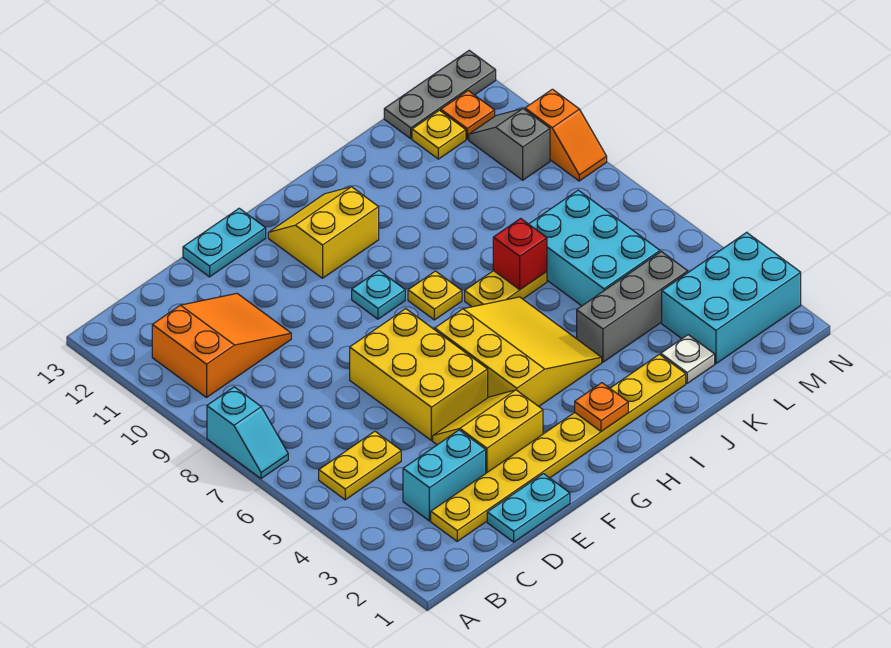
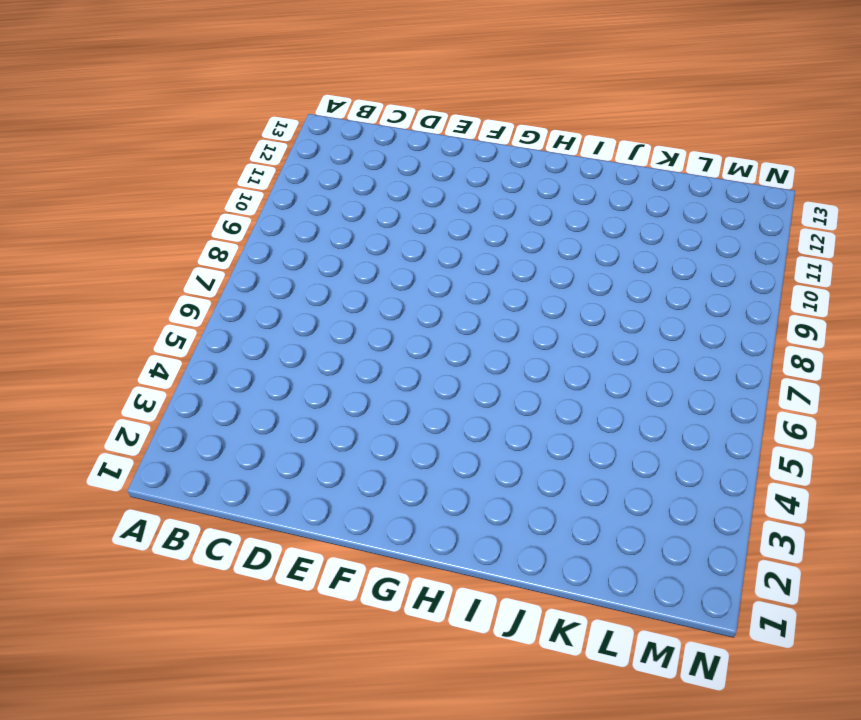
none -> cyan slope A7:A8 level 1 top 8
none -> yellow plate B5:C5 level 1
none -> orange slope B10:D11 level 1 top B

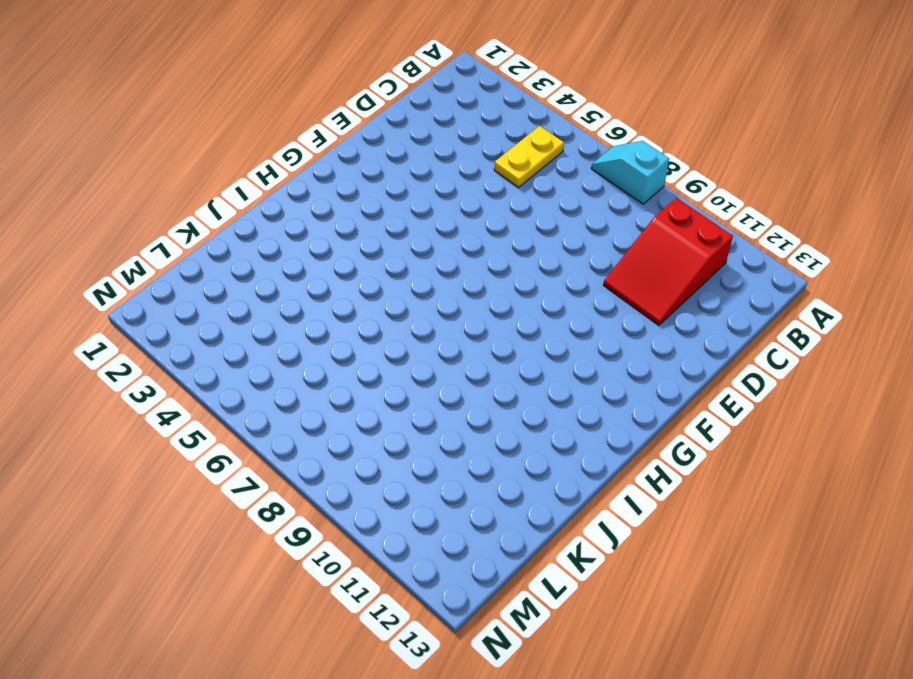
red slope B10:D11 level 1 top B -> orange slope B10:D11 level 1 top B
none -> yellow plate C2:J2 level 1
none -> cyan brick C3:D3 level 1
none -> cyan plate D1:E1 level 1

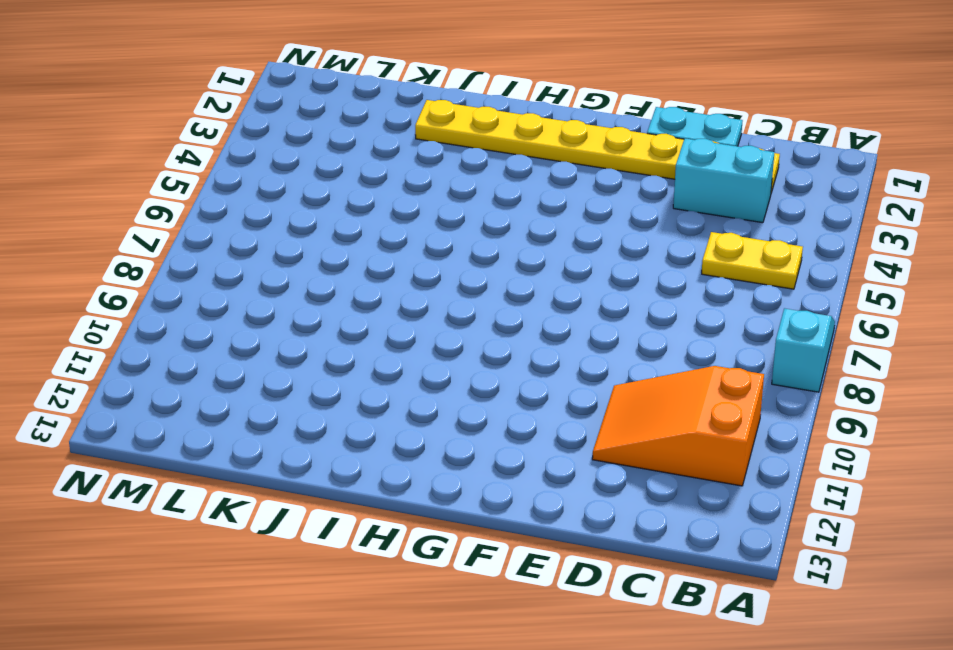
none -> yellow slope E3:F4 level 1 top 3
none -> yellow brick E5:F7 level 1
none -> cyan plate E13:F13 level 1

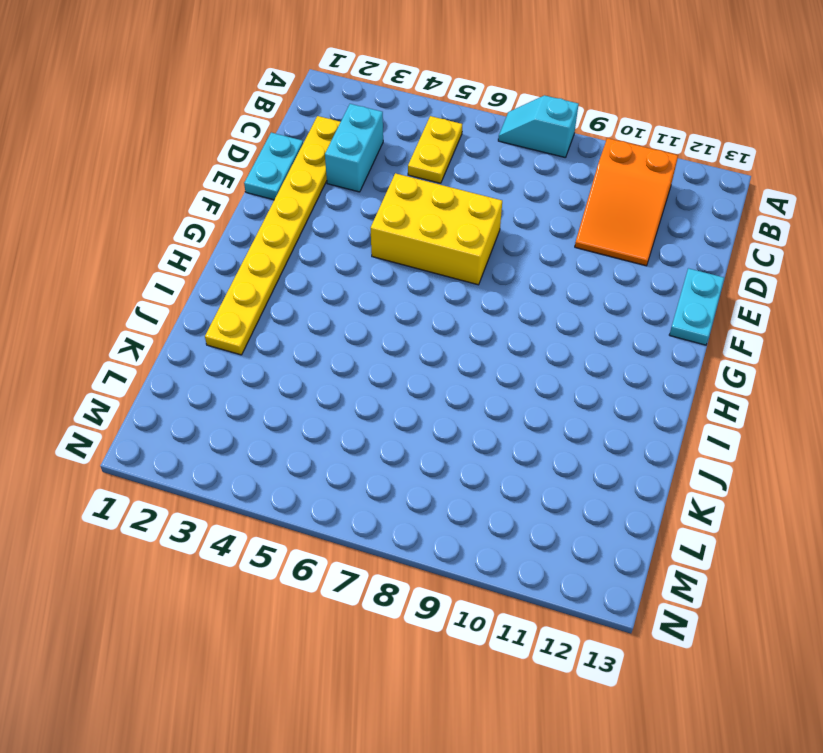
none -> yellow slope E3:F4 level 1 top 3
none -> yellow slope G4:I6 level 1 top G
none -> cyan plate G9 level 1

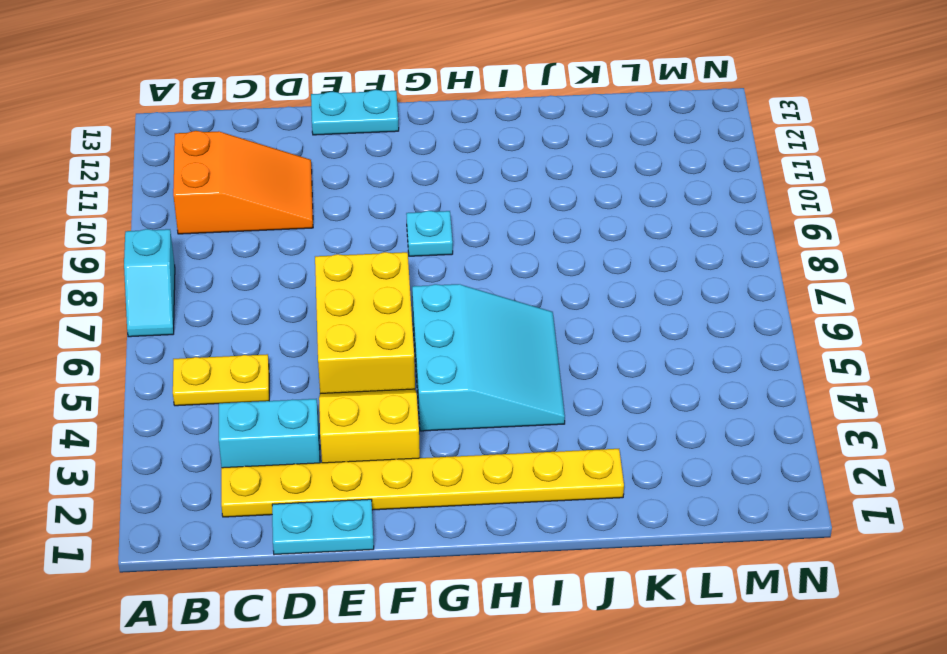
cyan slope G4:I6 level 1 top G -> yellow slope G4:I6 level 1 top G
none -> yellow slope G11:H12 level 1 top 11
none -> yellow plate H8 level 1
none -> yellow plate I7:J7 level 1

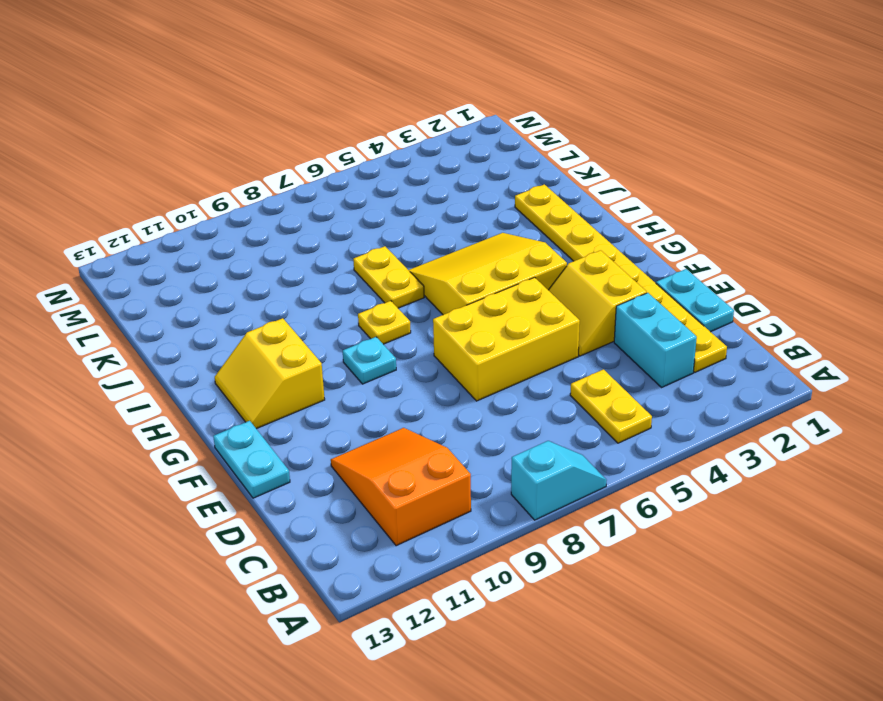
none -> grey brick J4:L4 level 1
none -> white plate K2 level 1
none -> cyan brick K5:L7 level 1

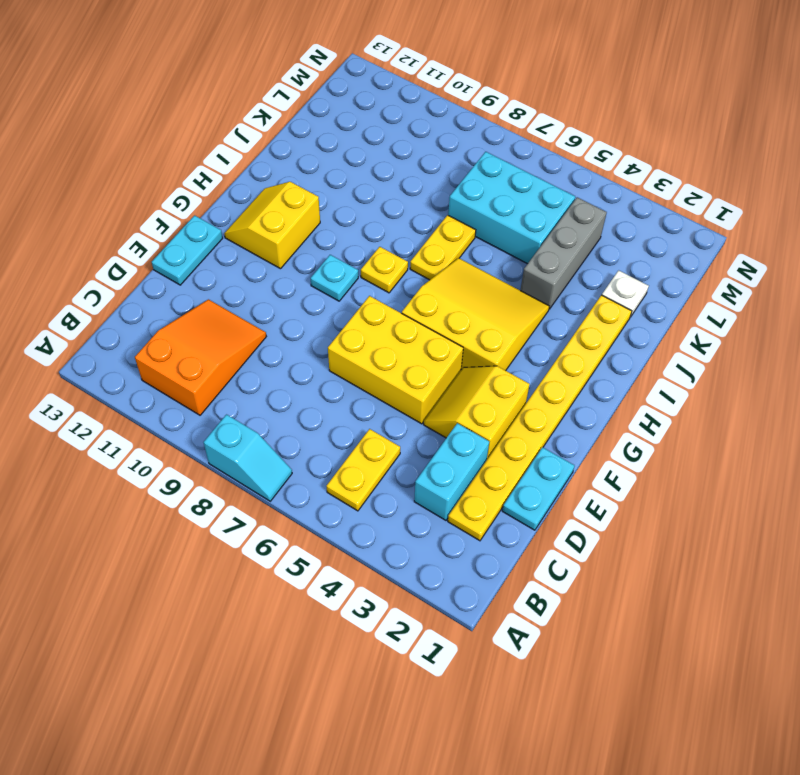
none -> cyan brick L2:N3 level 1
none -> yellow plate L12 level 1
none -> grey plate L13:N13 level 1

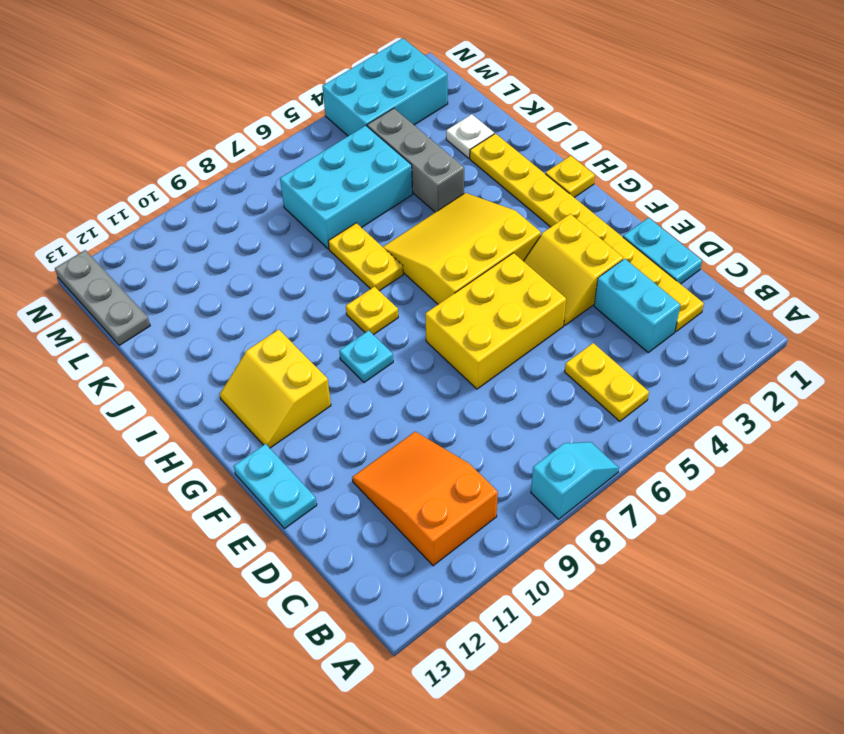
yellow plate H1 level 1 -> yellow plate L12 level 1
cyan brick M2:N4 level 1 -> cyan brick L2:N3 level 1
none -> grey slope M10:M11 level 1 top 10
none -> orange plate M12 level 1
none -> orange slope N9:N10 level 1 top 10

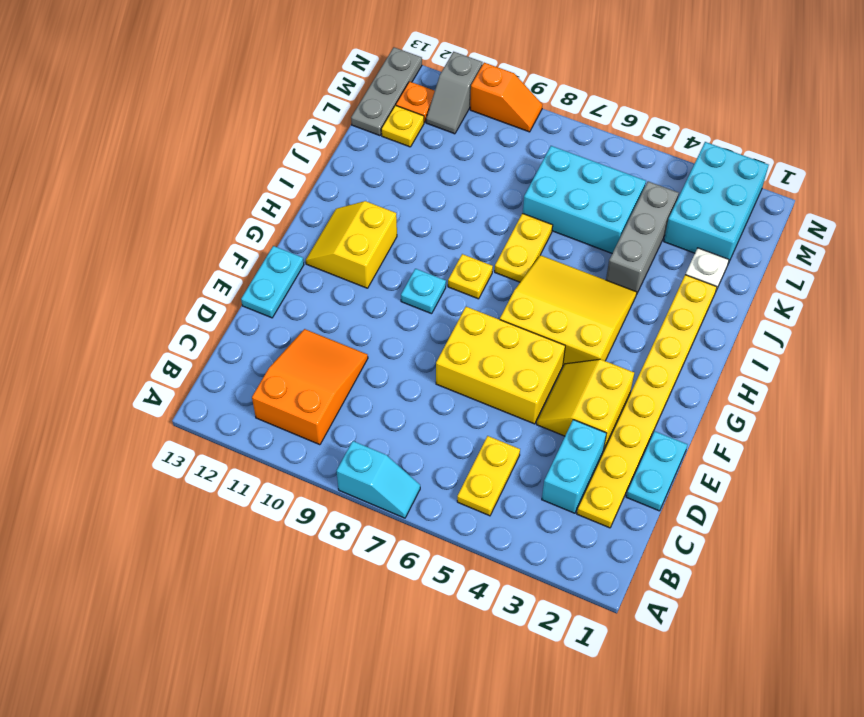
grey slope M11:N11 level 1 top N -> grey slope M10:M11 level 1 top 10
none -> orange plate H2 level 2
none -> red brick J7 level 2

